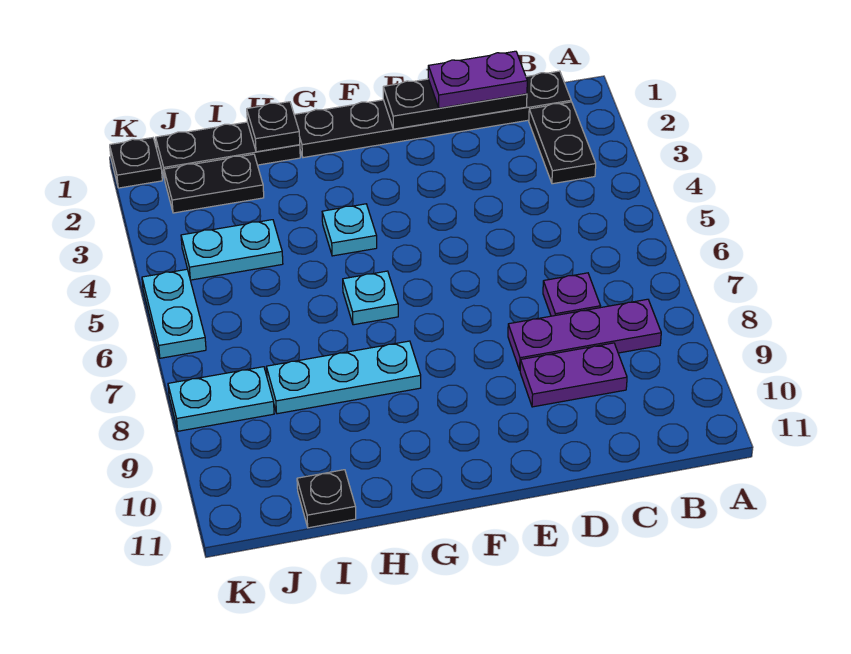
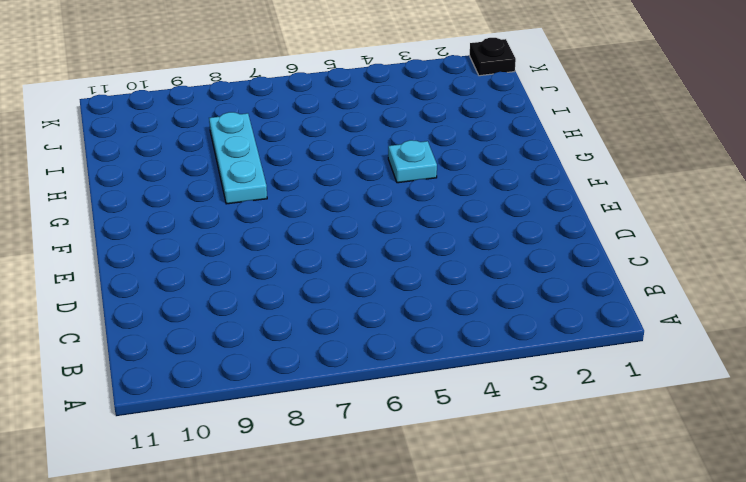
none -> black plate B1:G1 level 1
none -> black plate B2:B3 level 1
none -> purple plate B8:D8 level 1

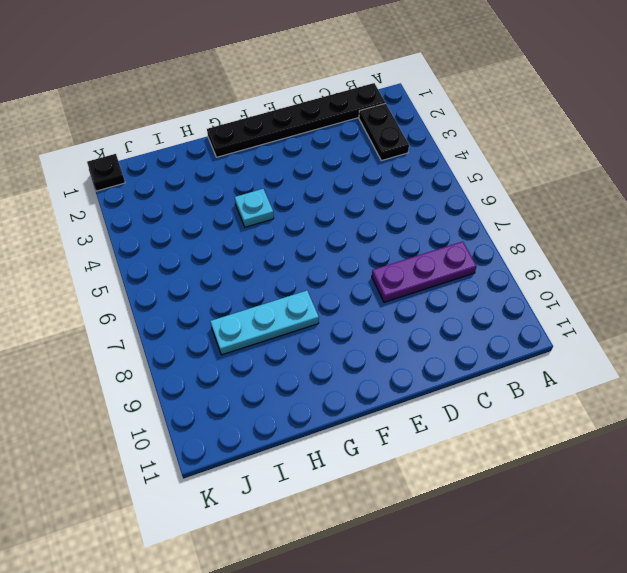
none -> purple plate C7 level 1
none -> purple plate C9:D9 level 1
none -> cyan plate G6 level 1

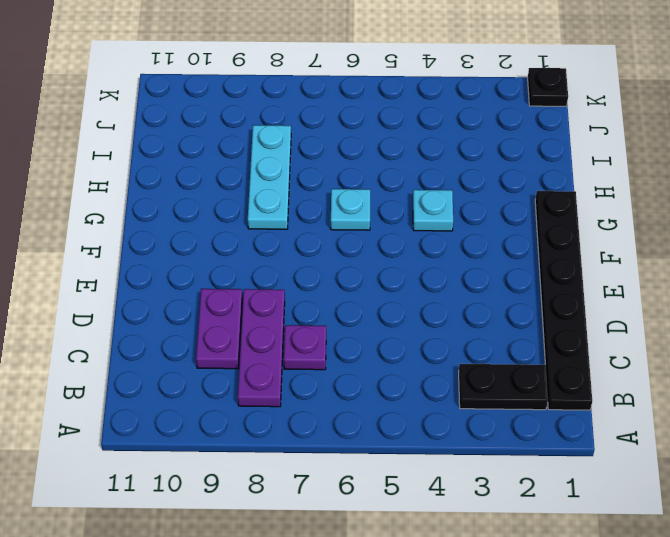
none -> black plate H1:J1 level 1
none -> black plate I2:J2 level 1
none -> cyan plate I4:J4 level 1

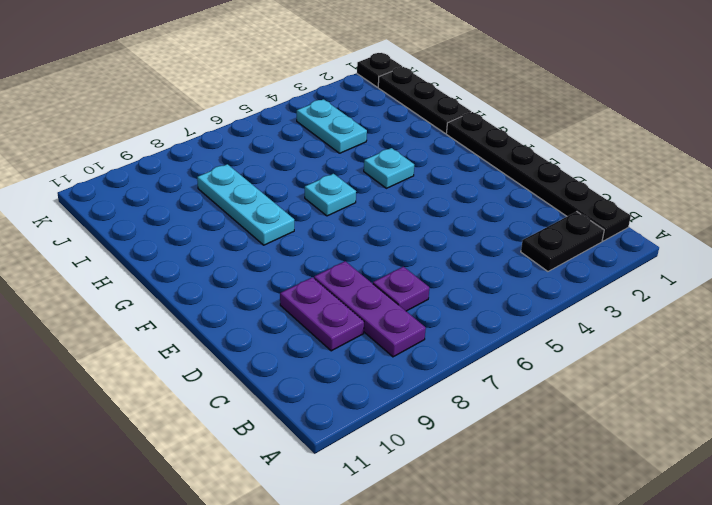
none -> black plate I2:J2 level 1
none -> black plate I11 level 1
none -> cyan plate J8:K8 level 1

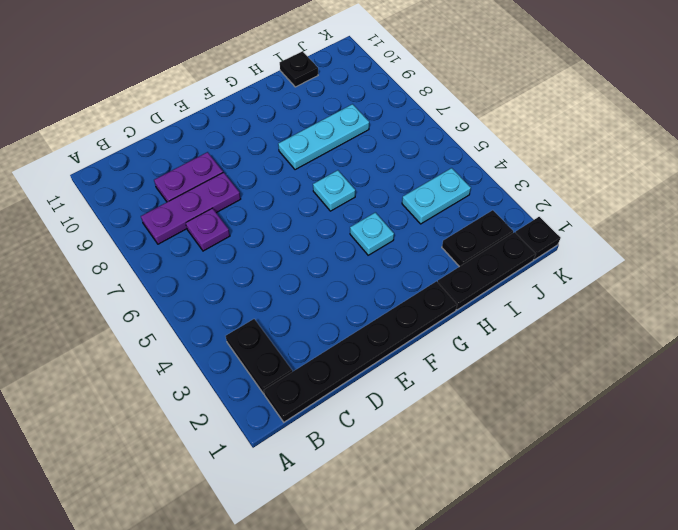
none -> cyan plate J8:K8 level 1
none -> cyan plate K5:K6 level 1
none -> black plate C1:E1 level 2

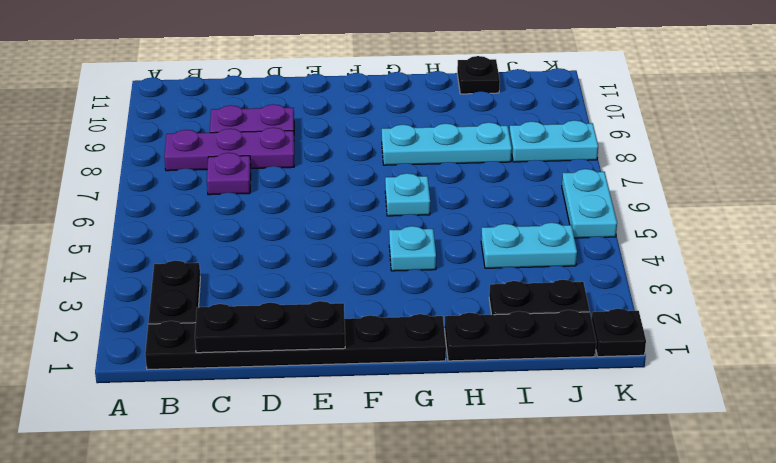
none -> black plate H1 level 2
none -> purple plate C1:D1 level 3

